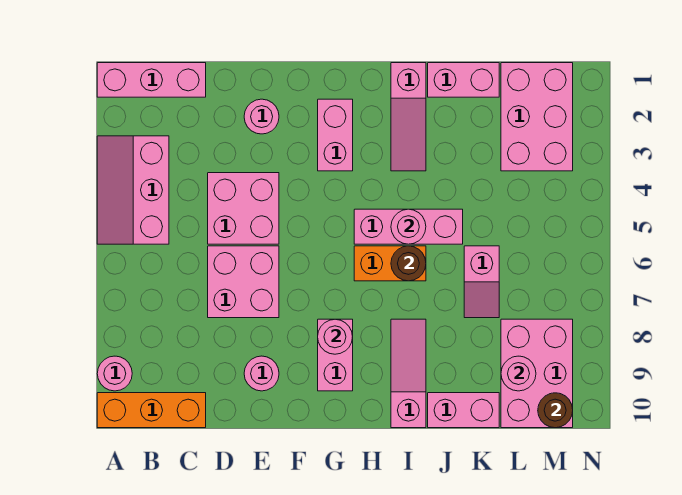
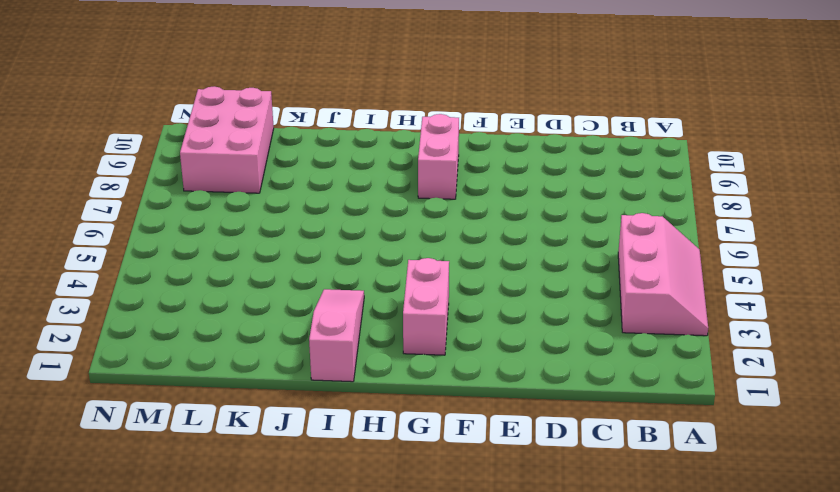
none -> pink brick A1:C1 level 1
none -> pink round brick A9 level 1
none -> orange brick A10:C10 level 1

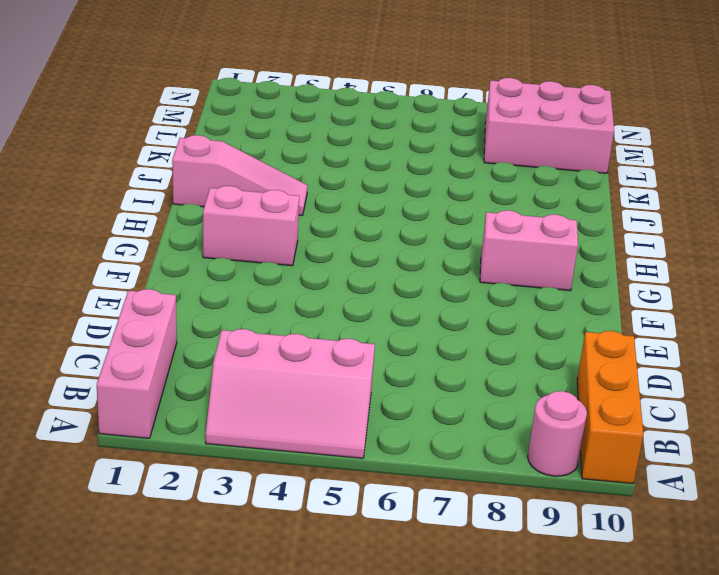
none -> pink brick D4:E5 level 1
none -> pink brick D6:E7 level 1
none -> pink round brick E2 level 1

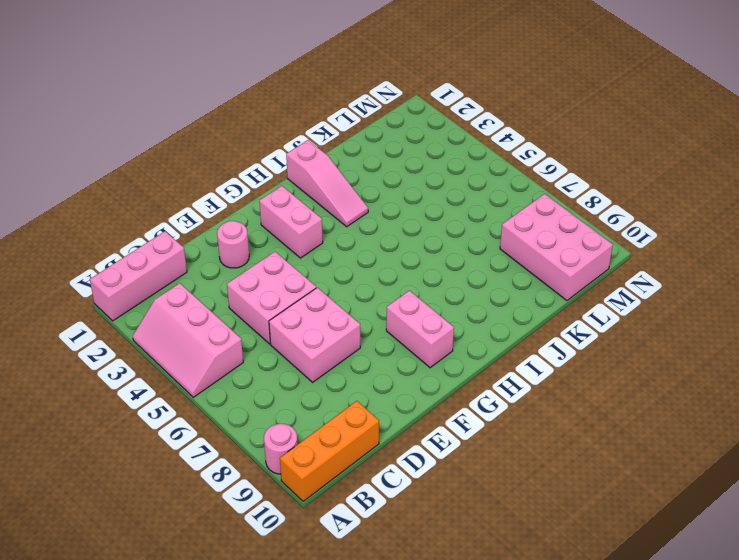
none -> pink round brick E9 level 1
none -> pink brick H5:J5 level 1
none -> orange brick H6:I6 level 1

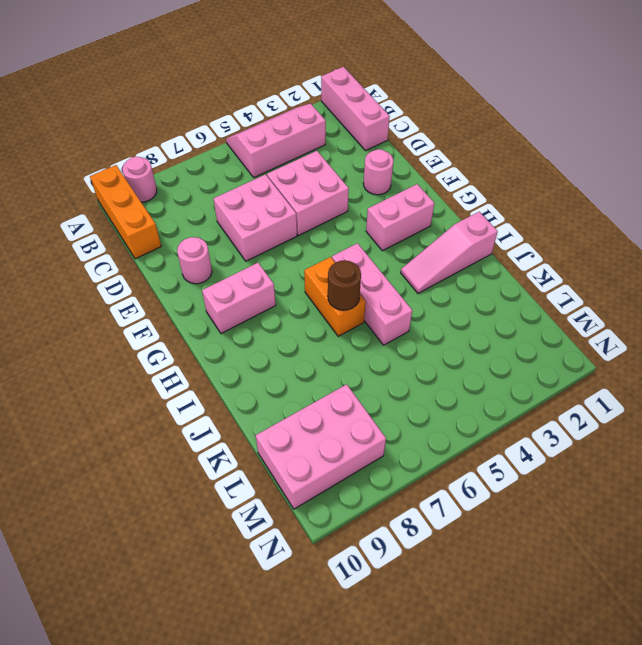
none -> pink slope I8:I10 level 1 top 10
none -> pink brick J1:K1 level 1
none -> pink brick J10:K10 level 1

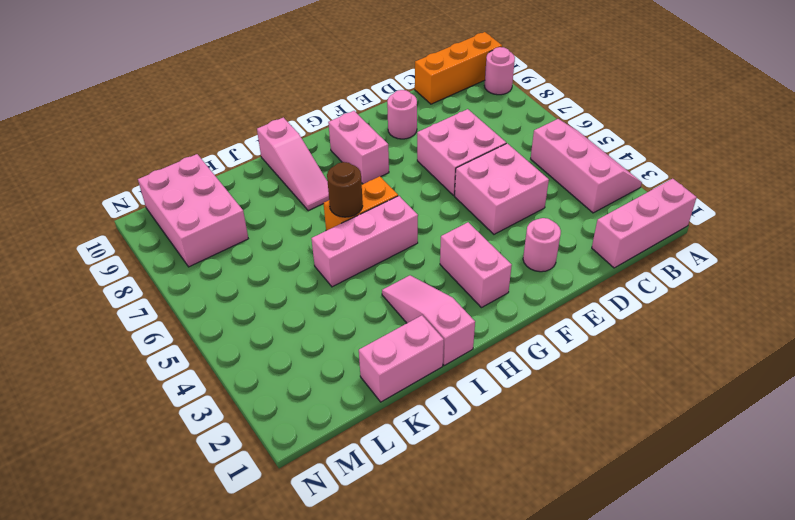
none -> pink brick J10:K10 level 1
none -> pink slope K6:K7 level 1 top 6
none -> pink brick L1:M3 level 1

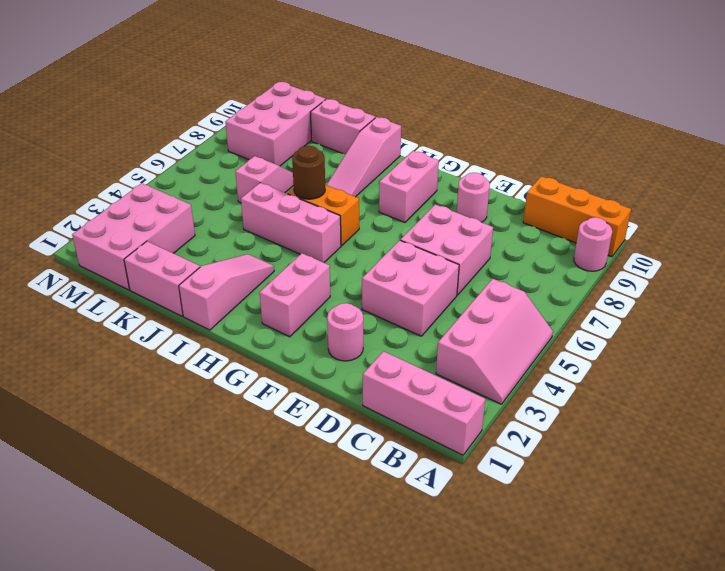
none -> pink round brick G8 level 2
none -> pink round brick I5 level 2
none -> pink round brick L9 level 2

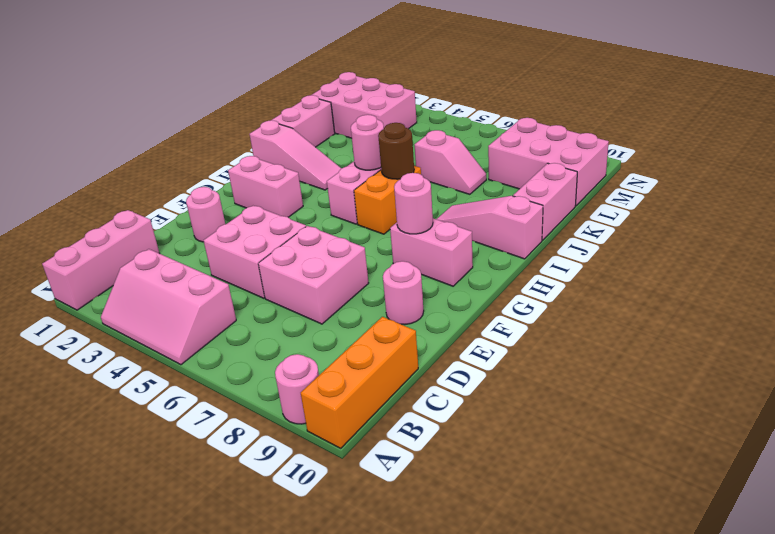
none -> pink round brick L9 level 2
none -> brown round brick M10 level 2

